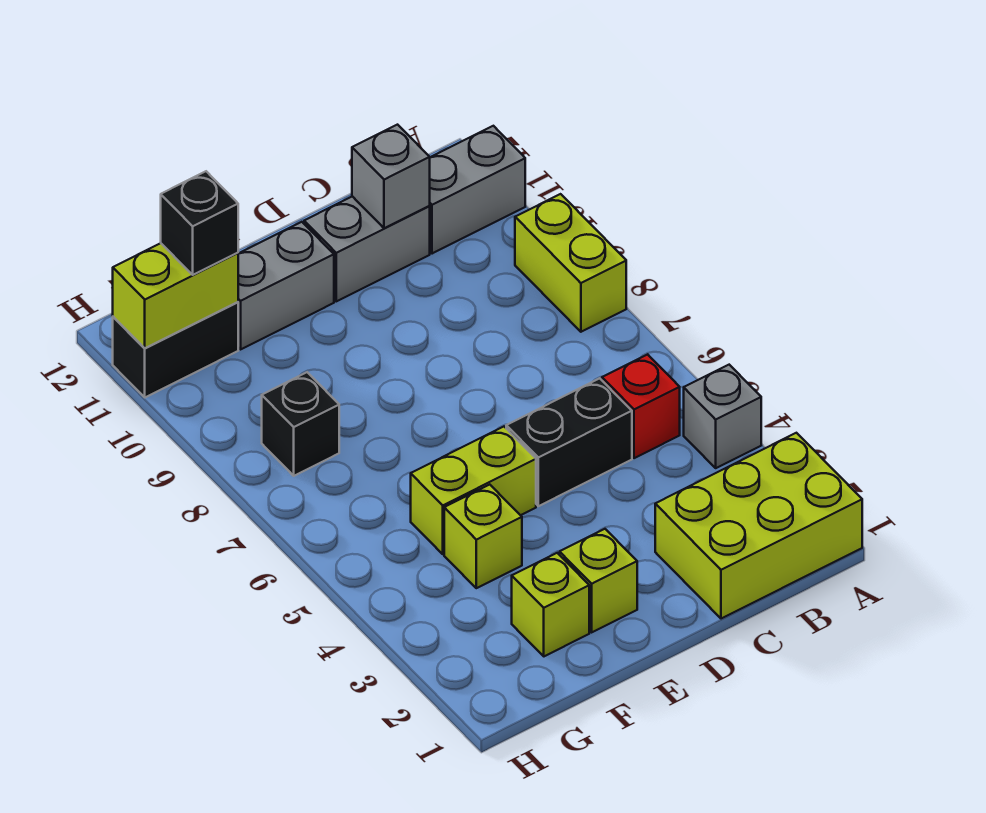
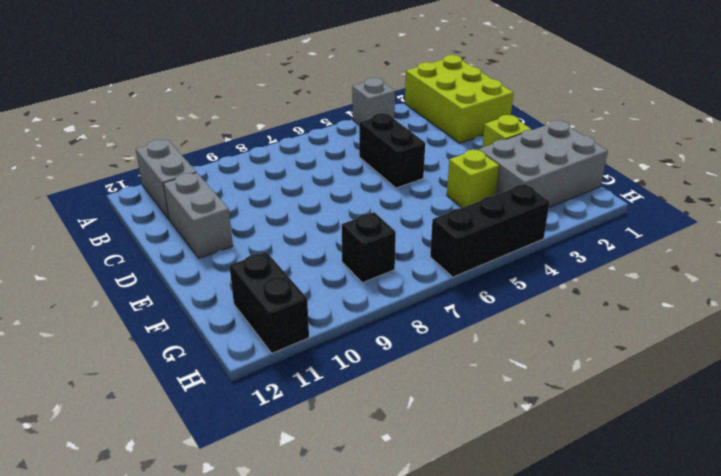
grey brick F1:G3 level 1 -> lime brick F2 level 1
black brick H4:H6 level 1 -> none
none -> lime brick A8:A9 level 1
none -> red brick B5 level 1
none -> lime brick E5:F5 level 1

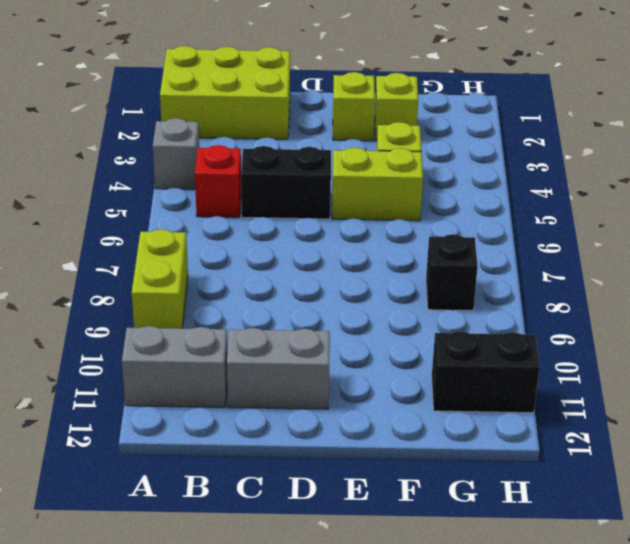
none -> grey brick E11:F11 level 1
none -> grey brick C11 level 2
none -> lime brick G11:H11 level 2

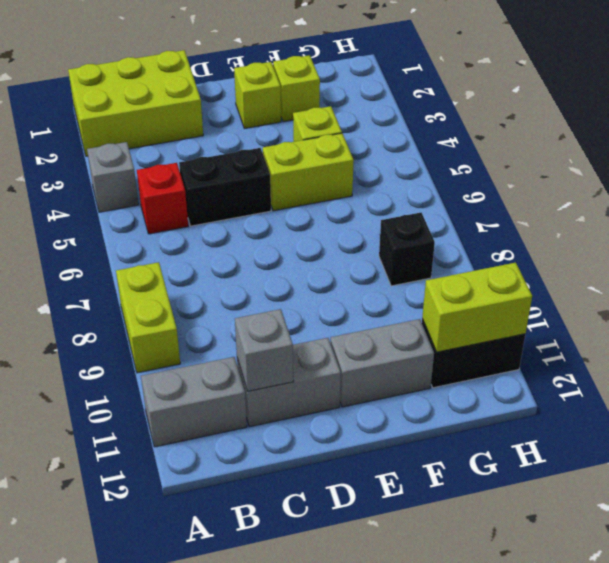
none -> black brick G11 level 3

